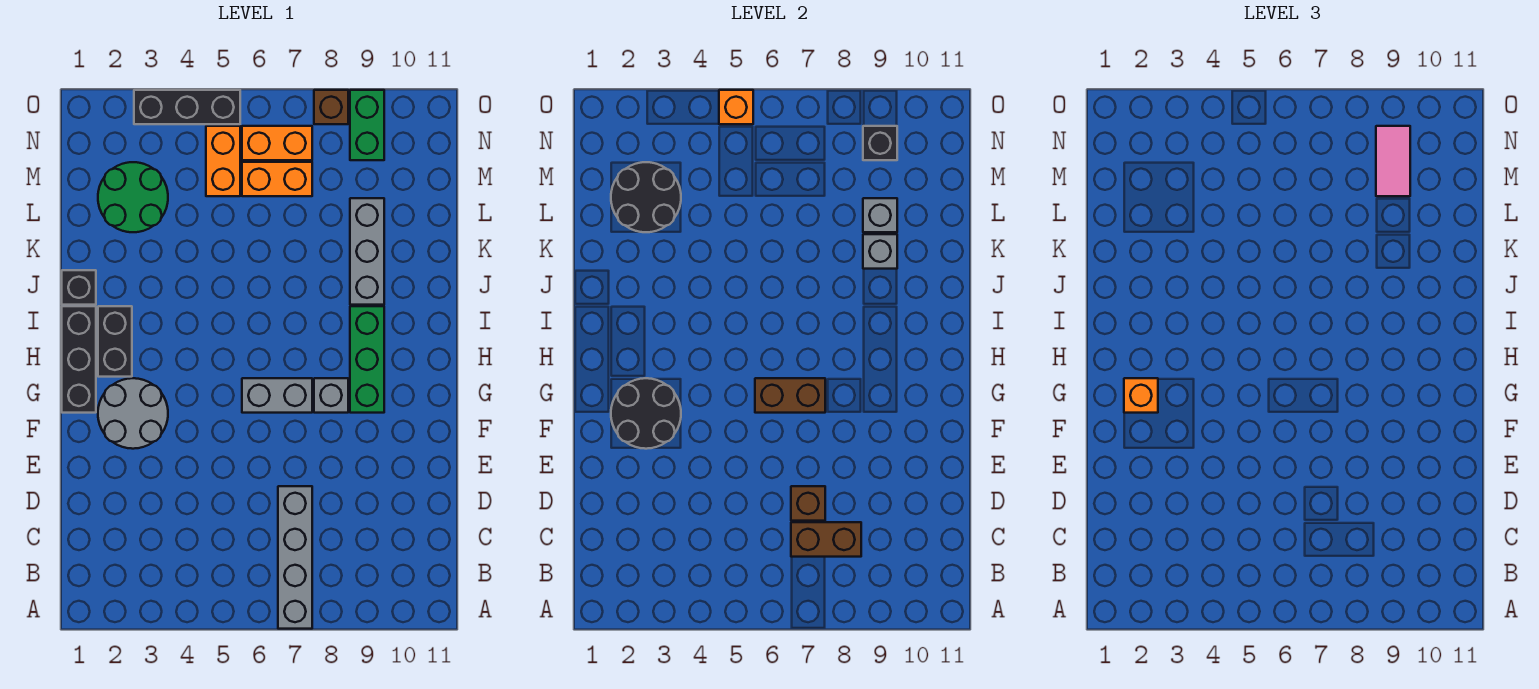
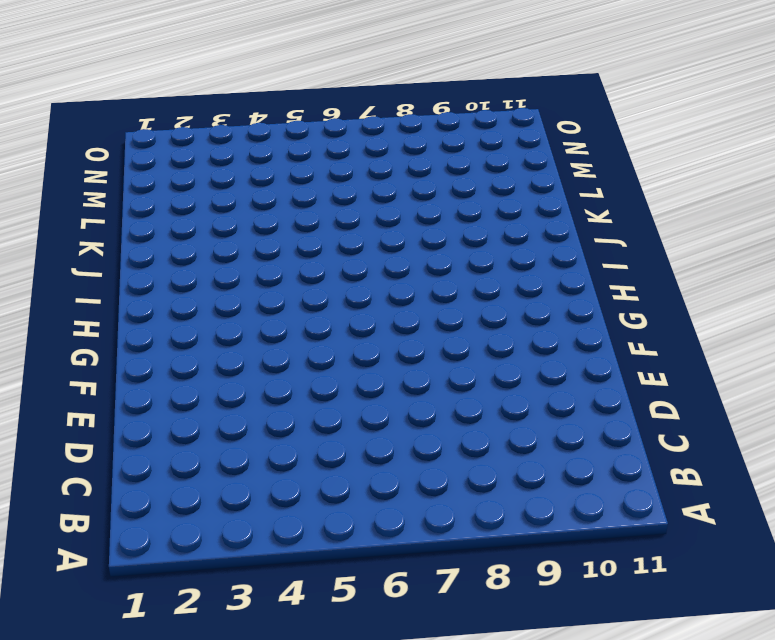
none -> grey brick A7:D7 level 1
none -> grey round brick F2:G3 level 1
none -> black brick G1:I1 level 1

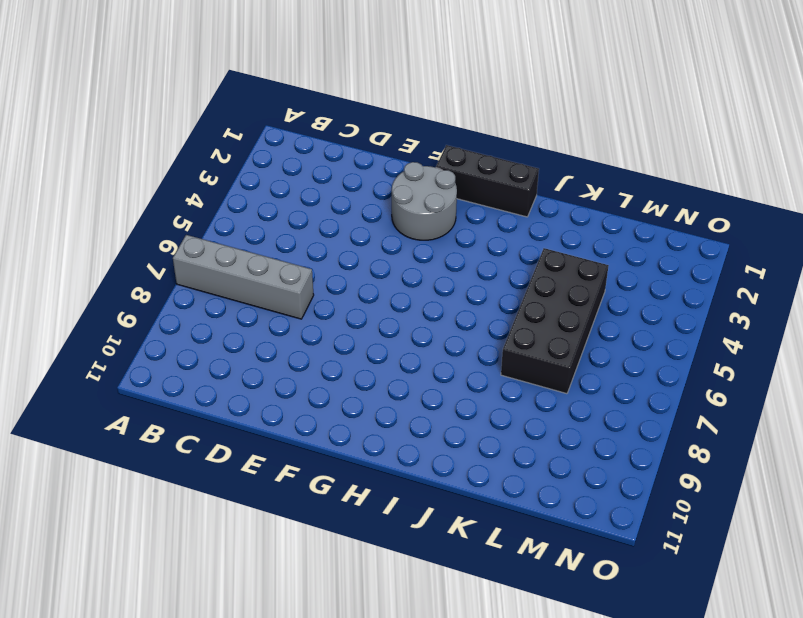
black brick K4:L7 level 1 -> none
none -> grey brick G6:G7 level 1
none -> grey brick G8 level 1
none -> green brick G9:I9 level 1

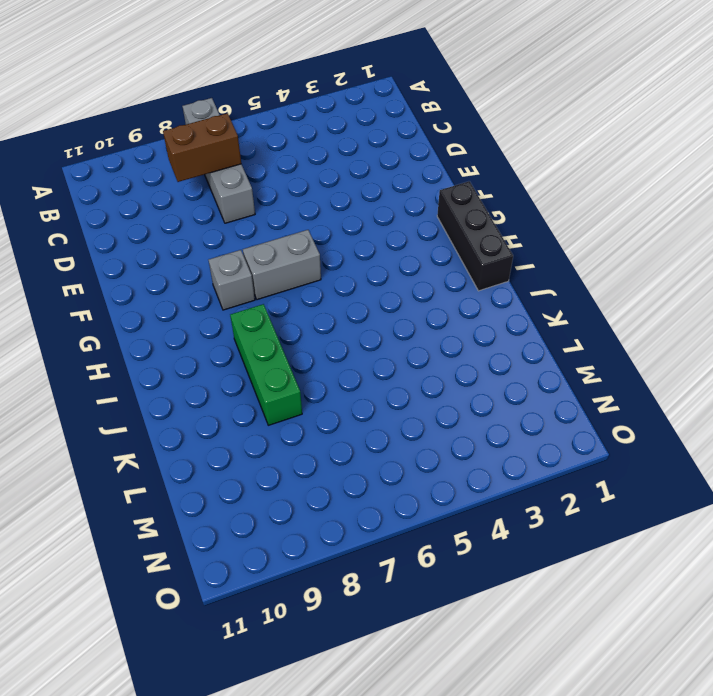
green brick I8:K8 level 1 -> green brick G9:I9 level 1
none -> grey round brick F2:G3 level 1
none -> black brick H2:I2 level 1
none -> black brick J1 level 1

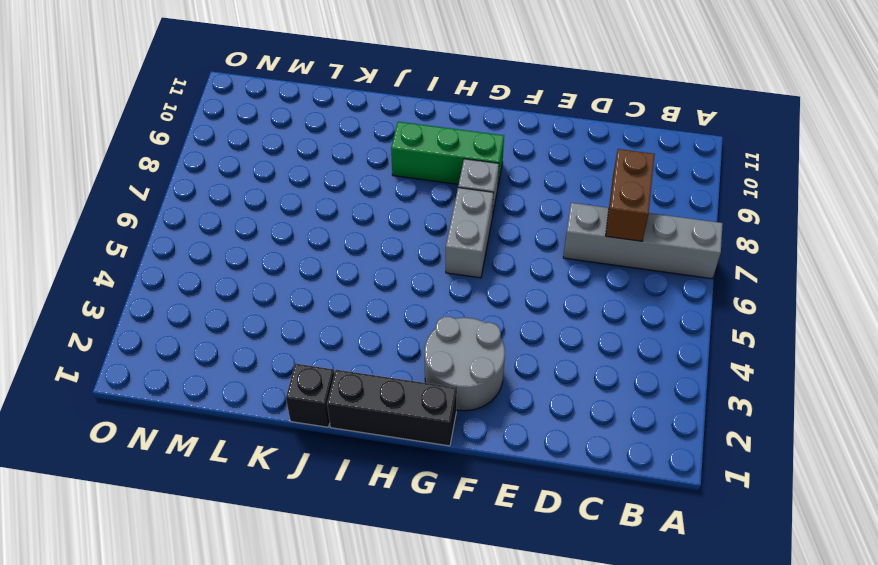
none -> black brick H2:I2 level 1
none -> grey brick J9:L9 level 1
none -> green round brick L2:M3 level 1

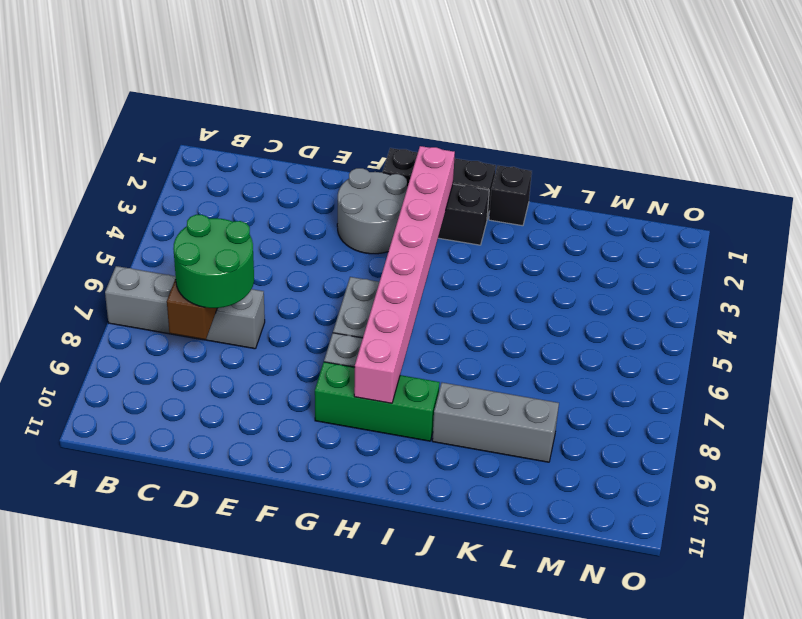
green round brick C7:D8 level 3 -> green round brick L2:M3 level 1
pink brick H2:H9 level 2 -> none
none -> orange brick M5:N5 level 1
none -> orange brick M6:M7 level 1
none -> orange brick N6:N7 level 1

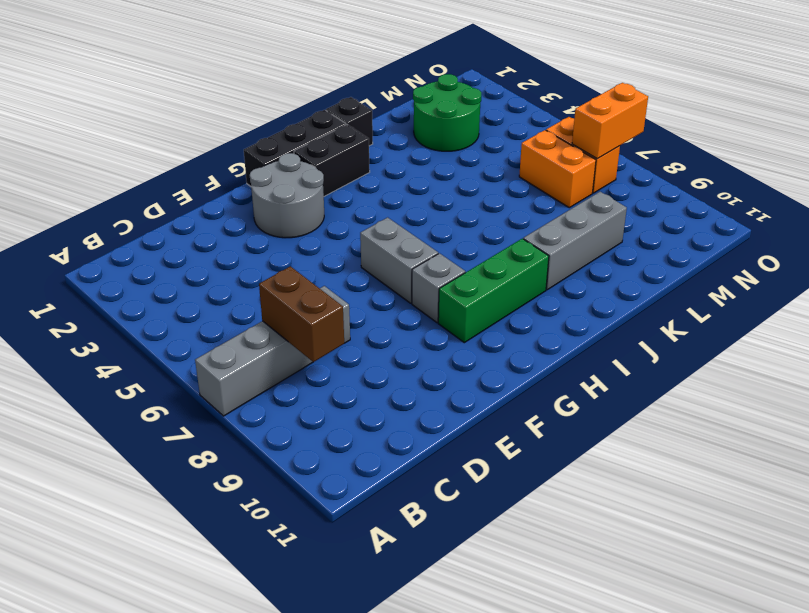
orange brick N7:O7 level 2 -> orange brick M5:N5 level 1
none -> green brick N9:O9 level 1
none -> black brick O3:O5 level 1
none -> brown brick O8 level 1

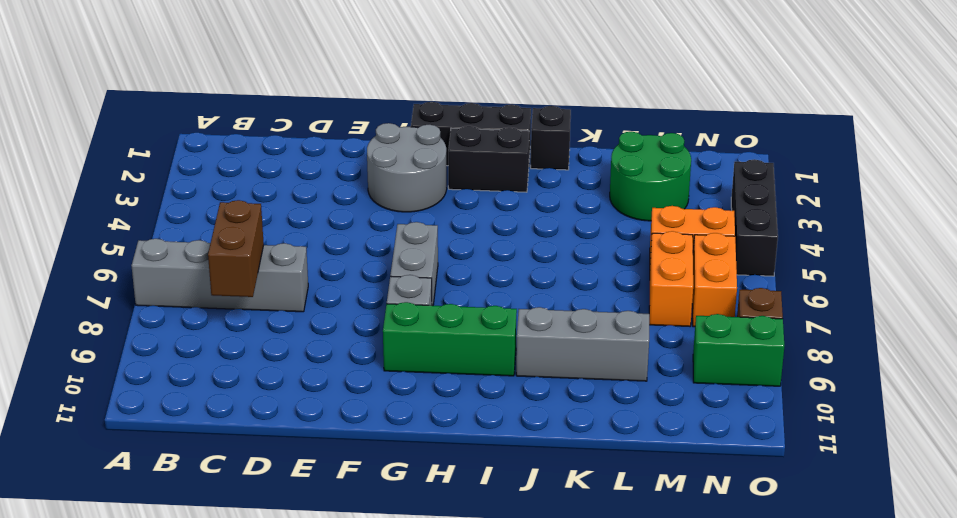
none -> brown brick D7 level 2
none -> black round brick F2:G3 level 2
none -> brown brick G6:G7 level 2

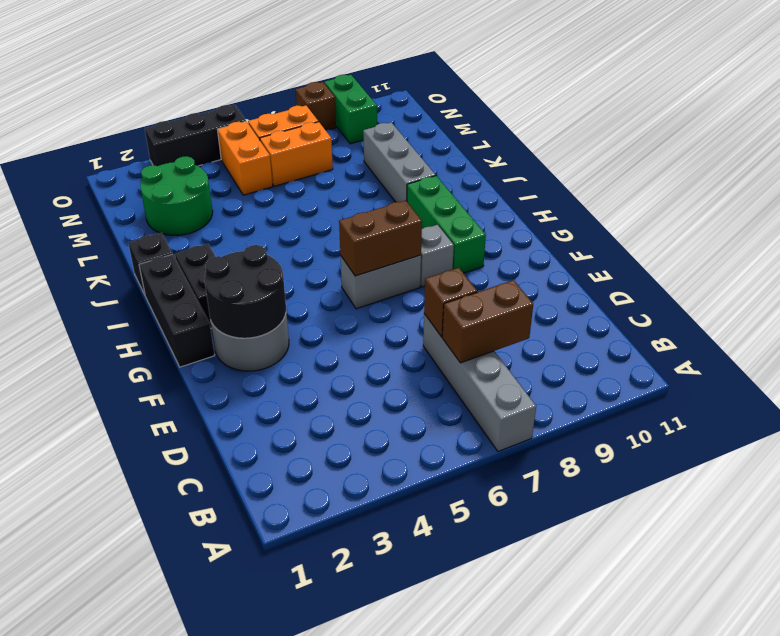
none -> grey brick K9 level 2
none -> black round brick L2:M3 level 2
none -> grey brick L9 level 2

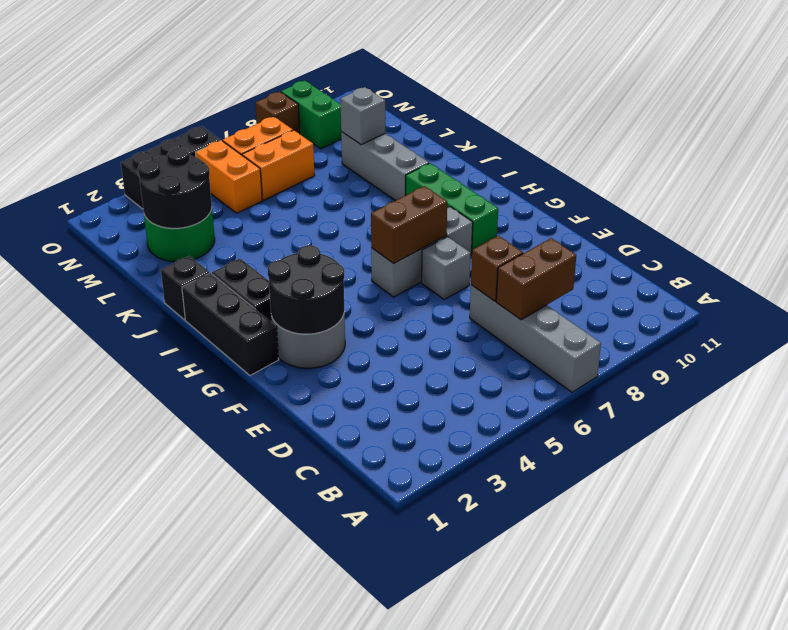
grey brick F7 level 1 -> grey brick K9 level 2
none -> black brick N9 level 2
none -> orange brick O5 level 2
none -> orange brick G2 level 3

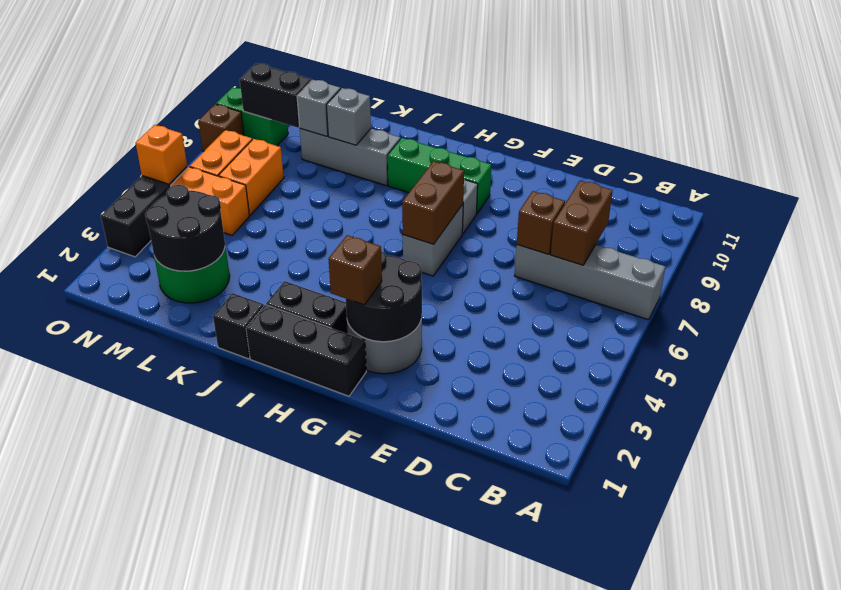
brown brick G2 level 3 -> orange brick G2 level 3
black brick M9:N9 level 2 -> black brick N9 level 2
none -> pink tile M9:N9 level 3

